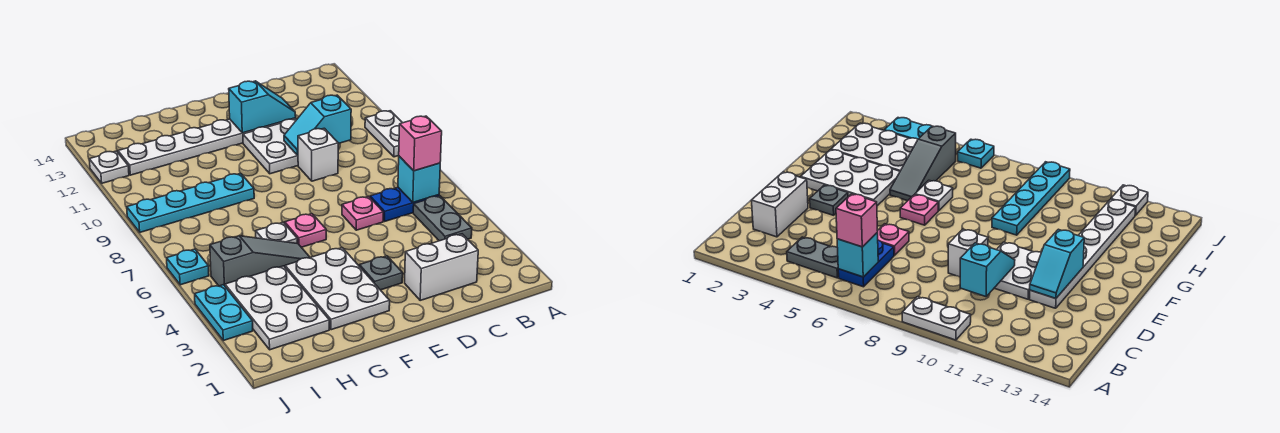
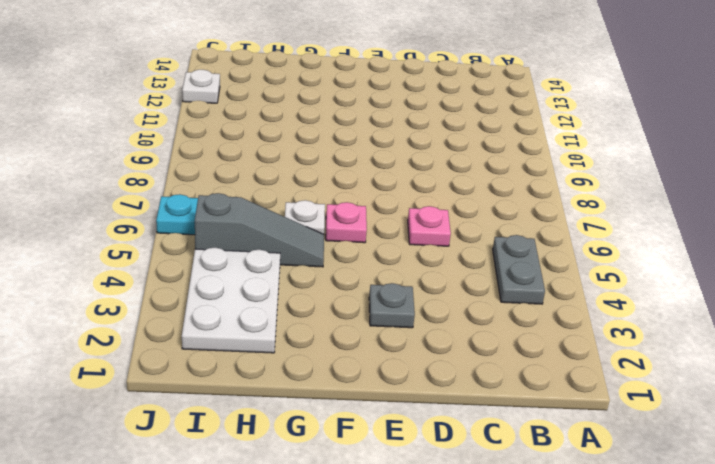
none -> white plate A9:A10 level 1
none -> blue plate B6:C6 level 1
none -> white brick C2:D2 level 1

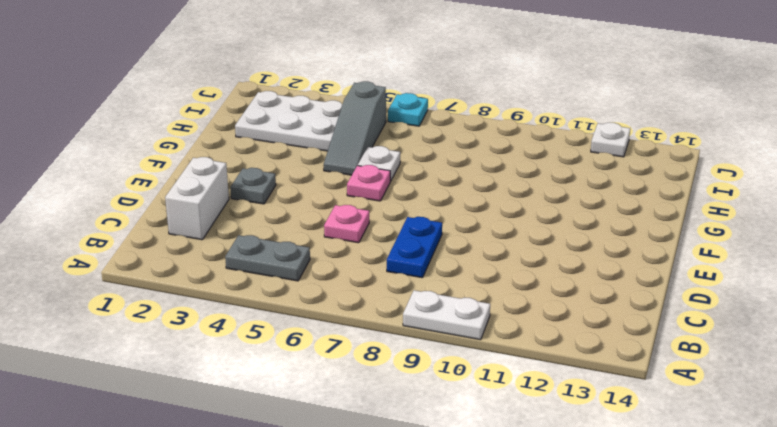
blue plate C8:D8 level 1 -> blue plate B6:C6 level 1
none -> white brick D9 level 1
none -> white plate D10:E11 level 1
none -> white plate D12:I12 level 1

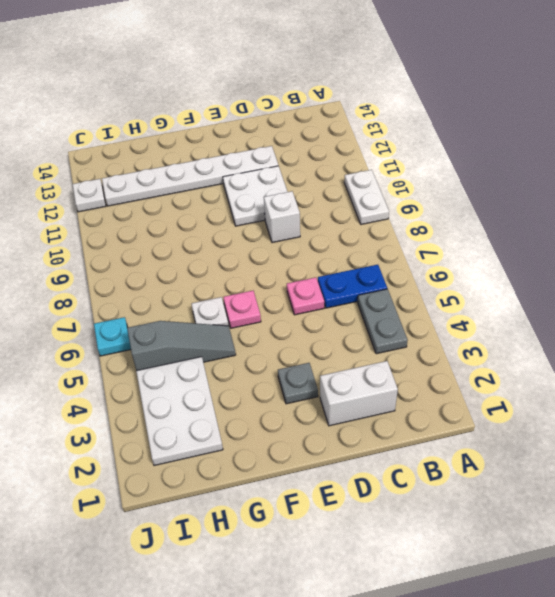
none -> white plate F2:G4 level 1
none -> cyan plate G9:J9 level 1
none -> cyan plate J3:J4 level 1

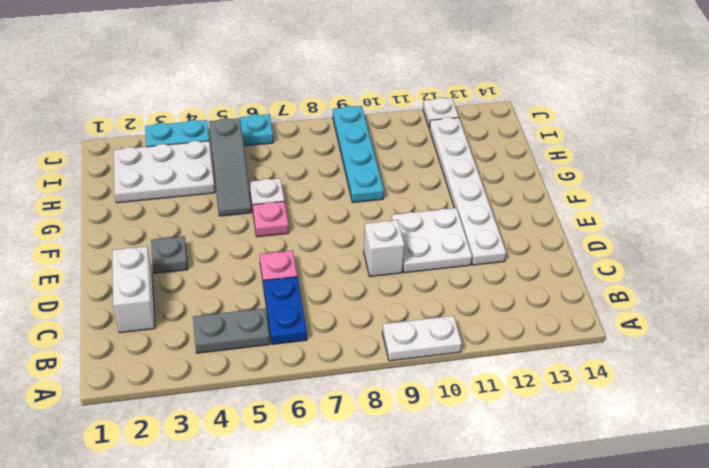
none -> white plate F2:G4 level 1
none -> cyan brick B6 level 2
none -> cyan slope C10:D10 level 2 top C

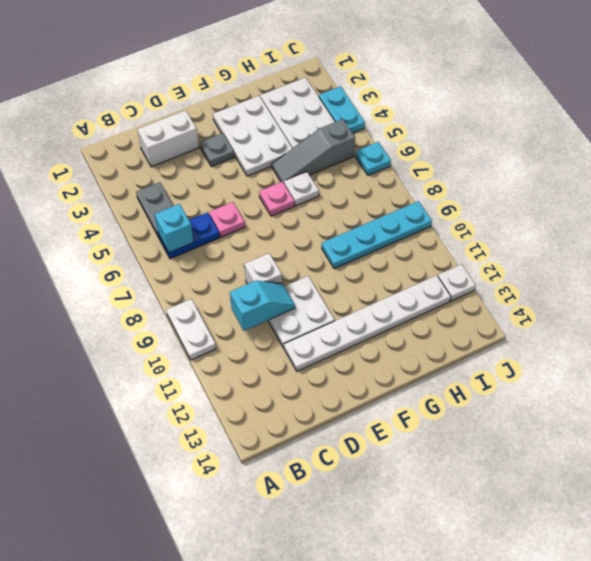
none -> cyan slope D12:E12 level 2 top E
none -> pink brick B6 level 3

